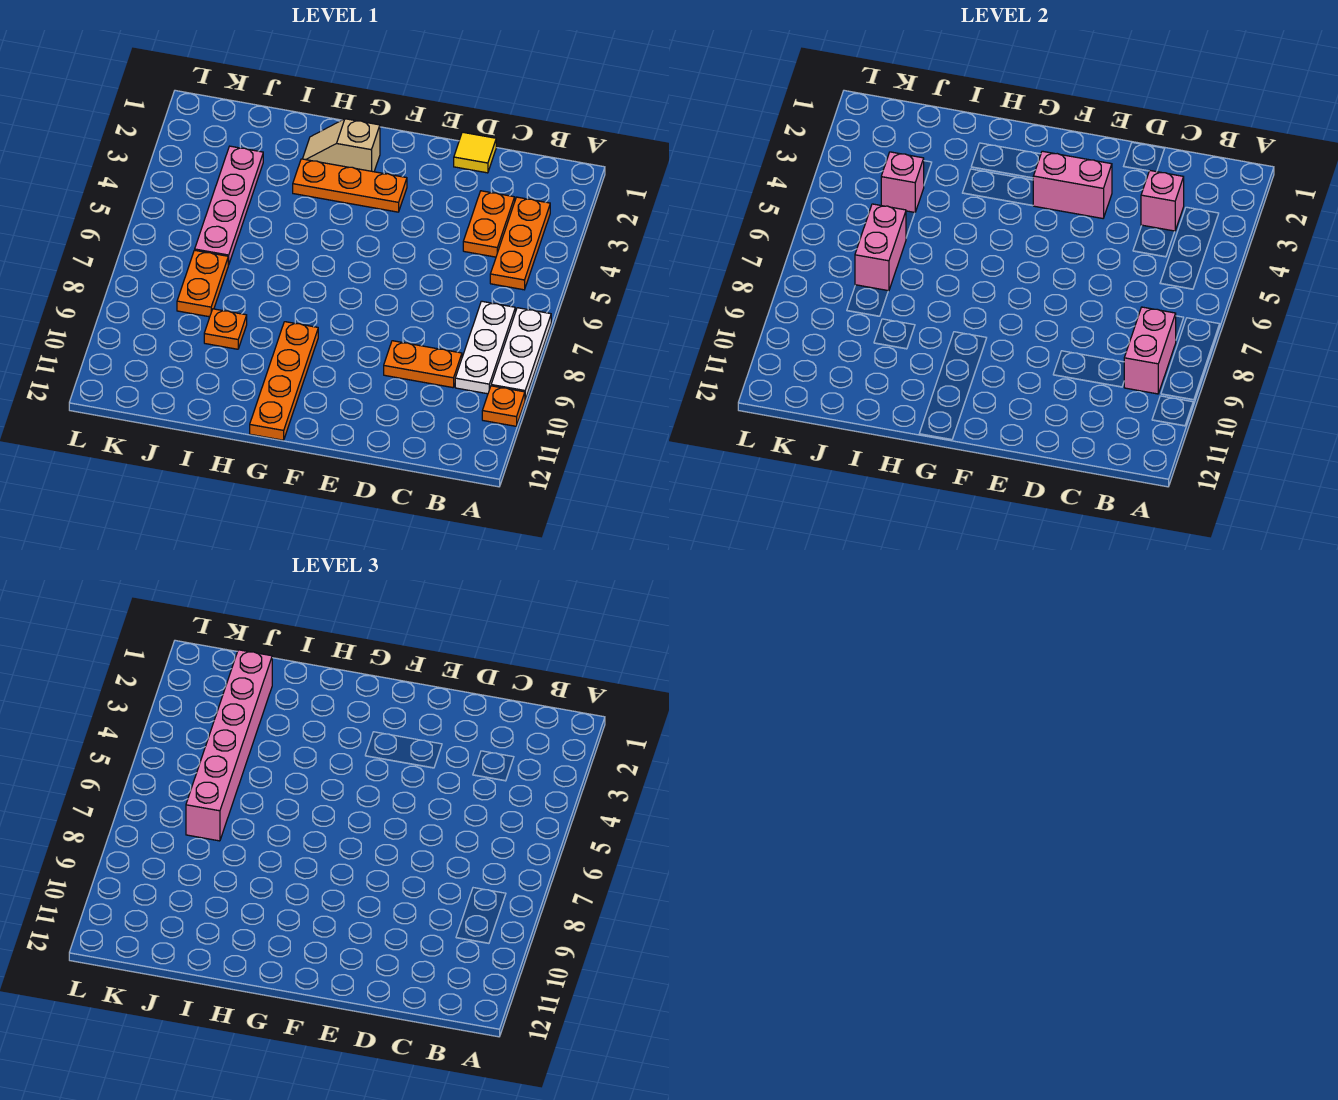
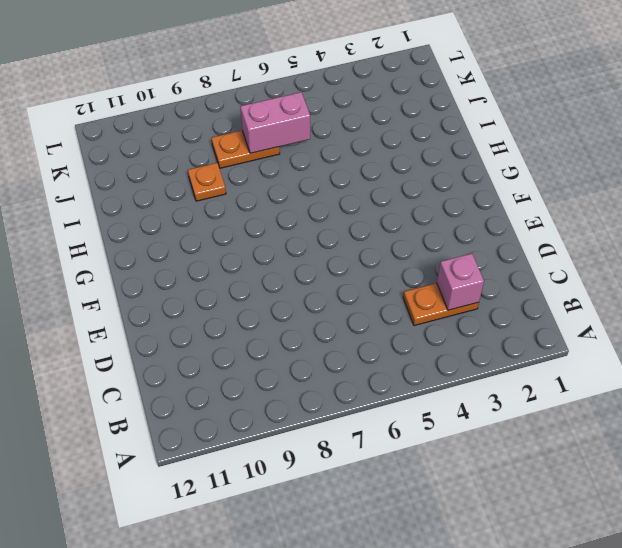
none -> white plate A7:A9 level 1
none -> orange plate A10 level 1
none -> orange plate B3:B5 level 1

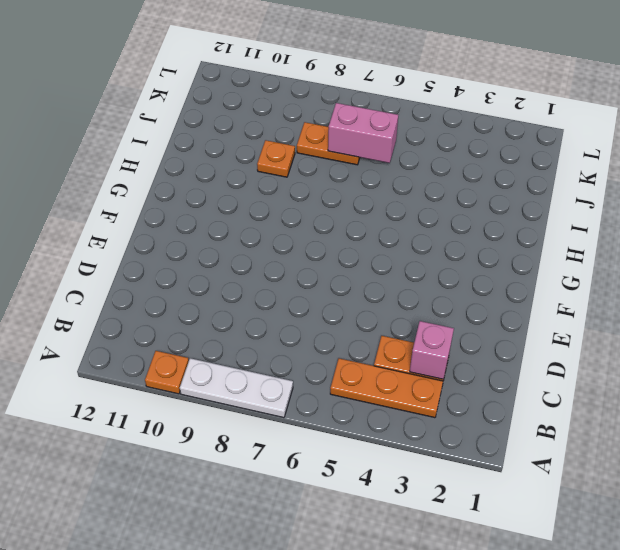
none -> white plate B7:B9 level 1
none -> orange plate C9:D9 level 1
none -> yellow tile D1 level 1

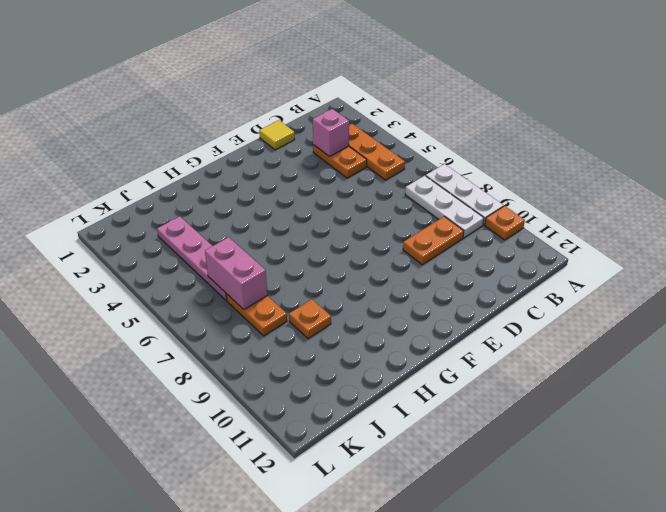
none -> orange plate F3:H3 level 1
none -> tan slope G2:H2 level 1 top G
none -> orange plate G9:G12 level 1

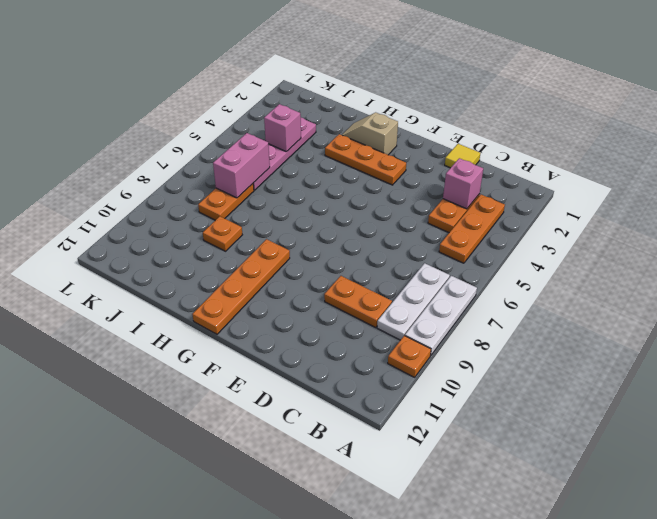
none -> pink brick B8:B9 level 2
none -> pink brick E3:F3 level 2
none -> pink brick J2:J7 level 3

